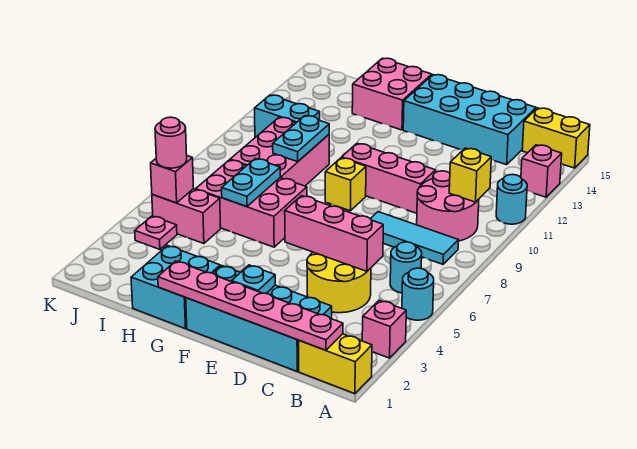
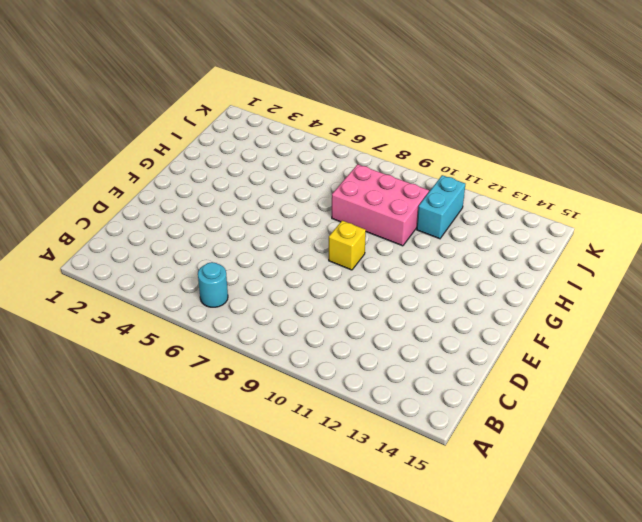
none -> yellow brick A1:B1 level 1
none -> pink brick A3 level 1
none -> cyan round brick A5 level 1

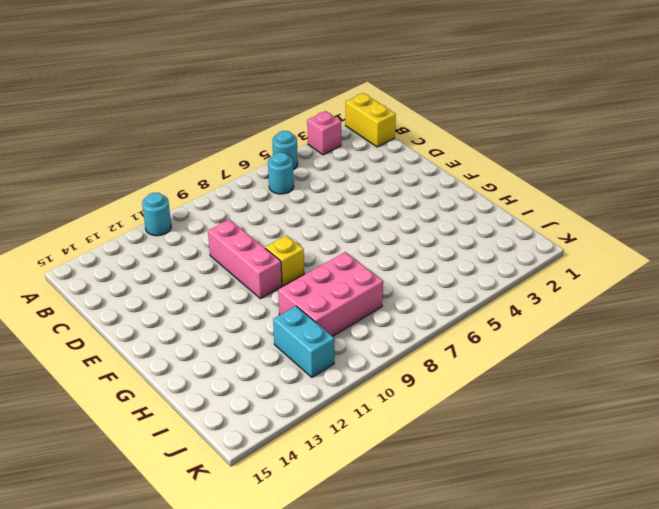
none -> pink brick A13 level 1
none -> yellow brick A15:B15 level 1
none -> cyan tile B8:D8 level 1

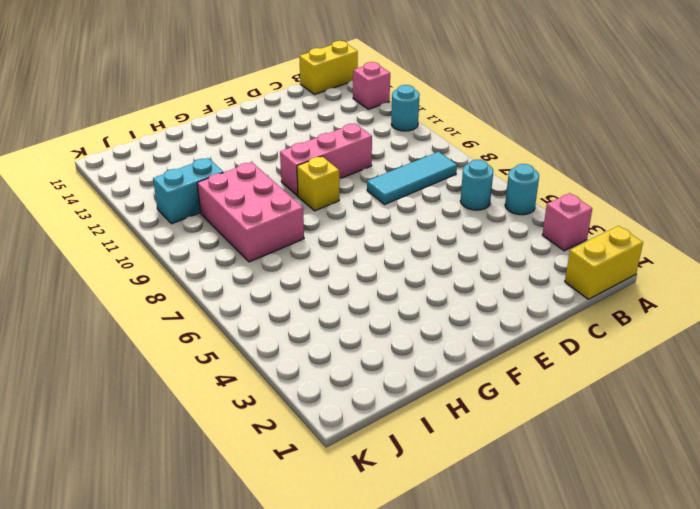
none -> pink round brick B9:C10 level 1
none -> cyan brick C1:F2 level 1
none -> yellow round brick C4:D5 level 1

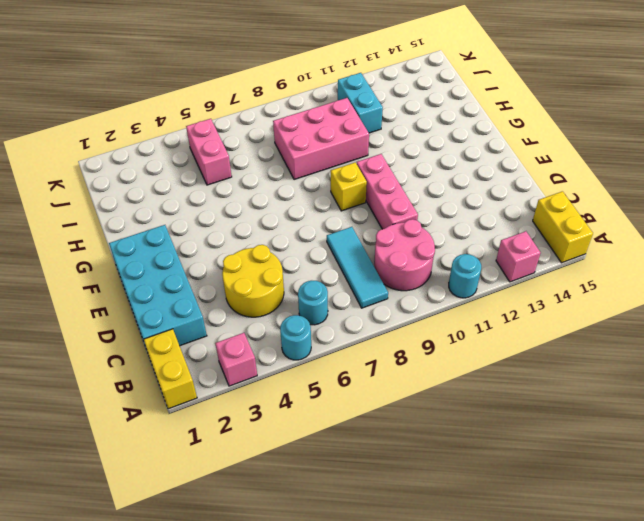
none -> cyan brick C14:F15 level 1
none -> cyan brick G1:H2 level 1
none -> pink brick G6:I7 level 1

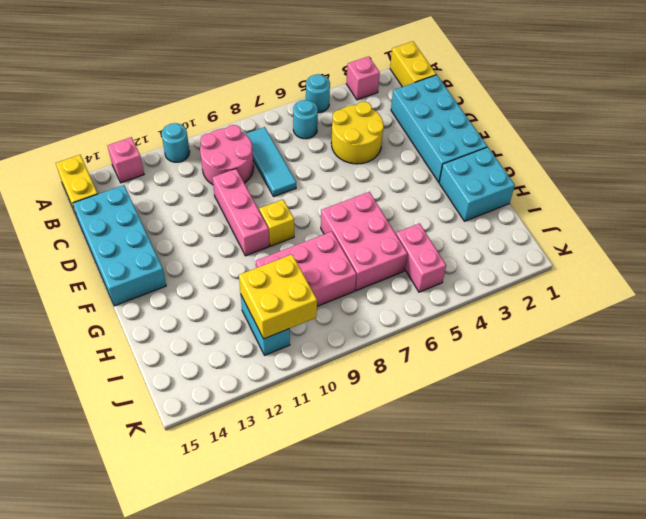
yellow brick I10:J11 level 2 -> none
none -> pink brick G14:H15 level 1
none -> pink plate J4 level 1
none -> pink plate B1:G1 level 2

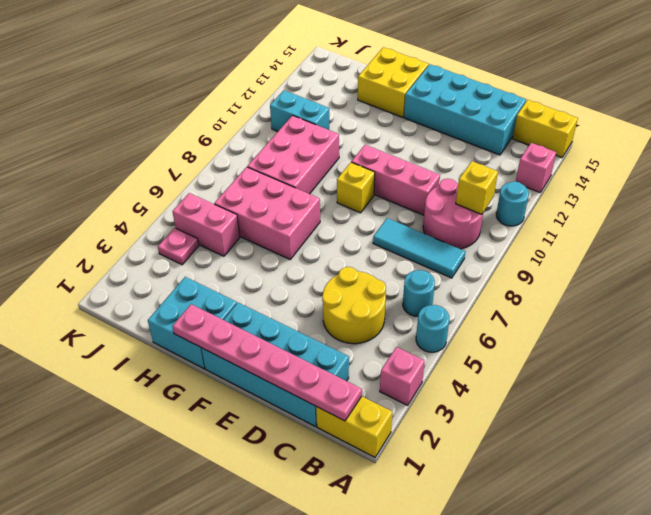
yellow brick G14:H15 level 1 -> pink brick G14:H15 level 1
none -> pink brick C5:E5 level 2
none -> cyan plate E2 level 2
none -> cyan plate H6:H7 level 2

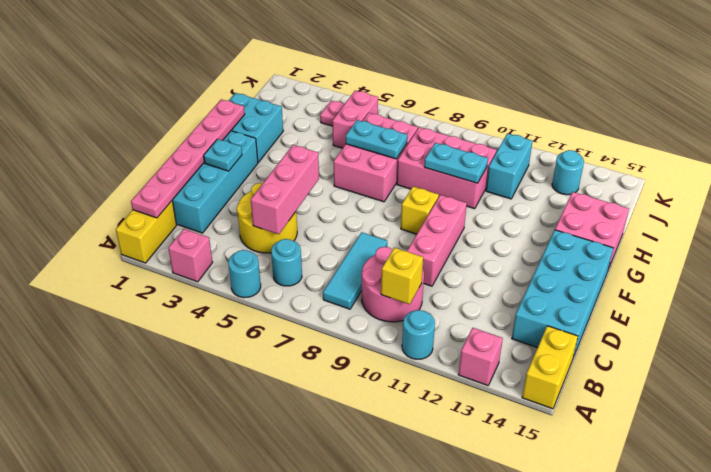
cyan round brick J13 level 1 -> none
none -> pink brick J5 level 2
none -> pink round brick J5 level 3

